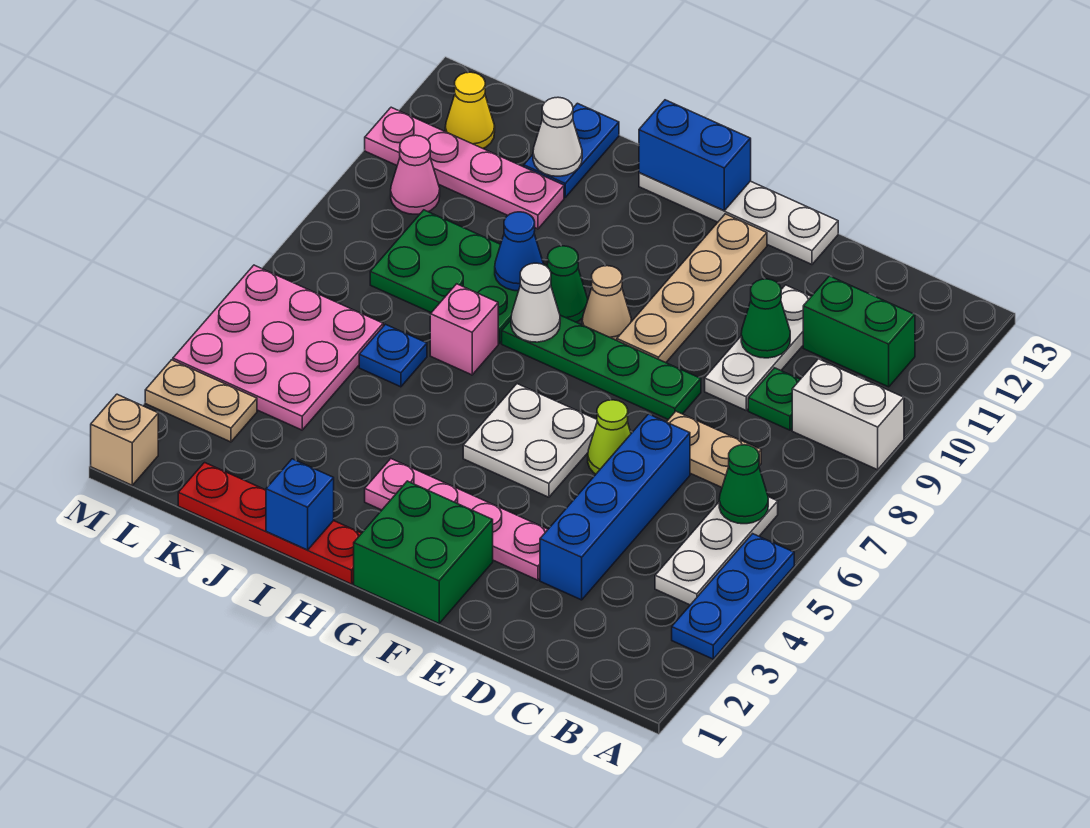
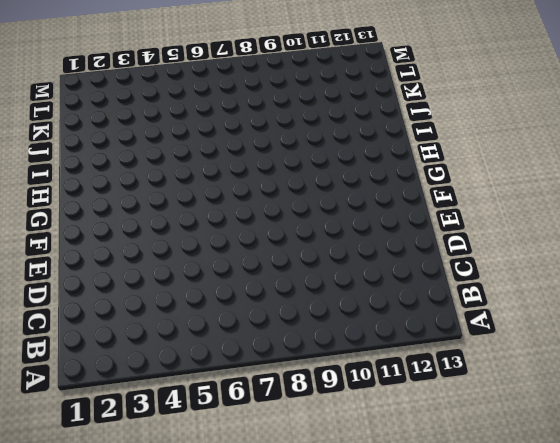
none -> blue plate A3:A5 level 1
none -> white brick A9:B9 level 1
none -> white plate B4:B6 level 1
none -> green brick B11:C11 level 1

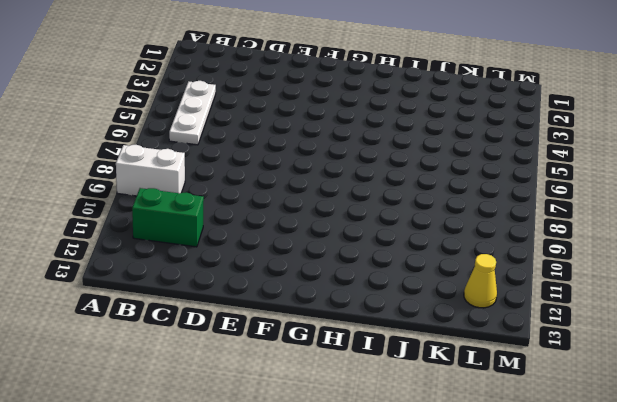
none -> blue plate A3:A5 level 1
none -> tan plate C7:D7 level 1
none -> green plate C9 level 1
none -> blue brick D3:D6 level 1

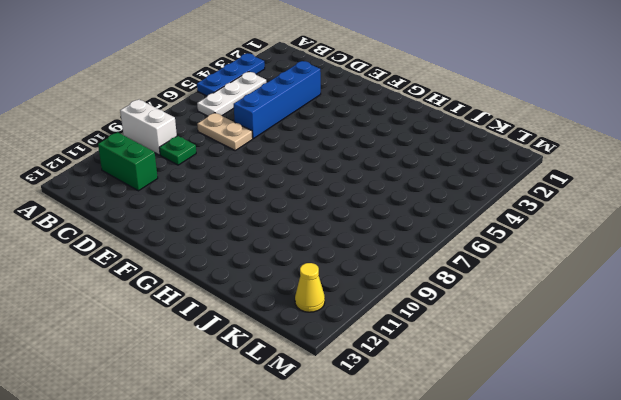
none -> white plate D9:D11 level 1
none -> pink plate E3:H3 level 1
none -> lime cone E6 level 1
none -> green plate E8:H8 level 1

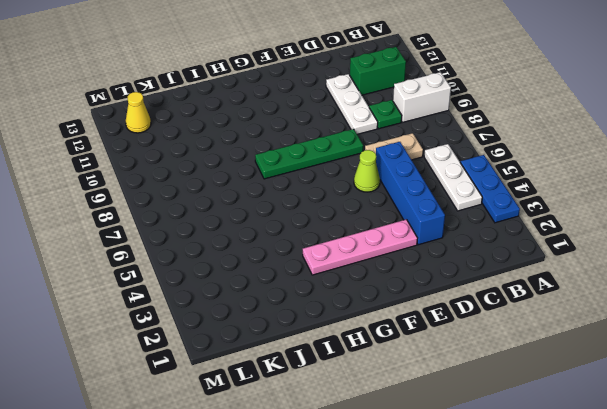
none -> white plate E13:H13 level 1
none -> green brick F1:G2 level 1
none -> white plate F5:G6 level 1
none -> tan plate F9:F12 level 1

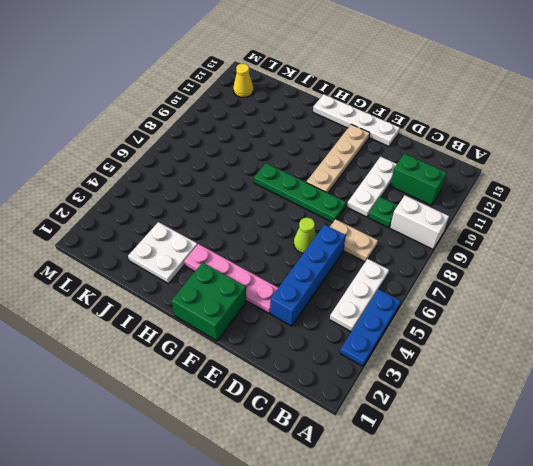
white plate I2:J3 level 1 -> white plate F5:G6 level 1
none -> tan cone G9 level 1
none -> red plate H1:K1 level 1
none -> green cone H9 level 1
none -> pink brick I7 level 1

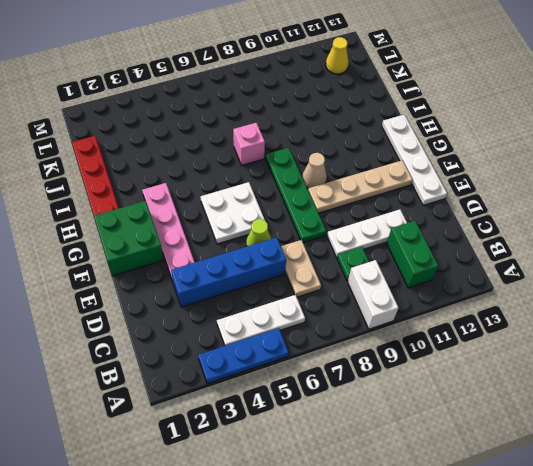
none -> green cone H9 level 1
none -> green plate I8:K9 level 1
none -> blue plate J6 level 1
none -> pink plate J11:M11 level 1

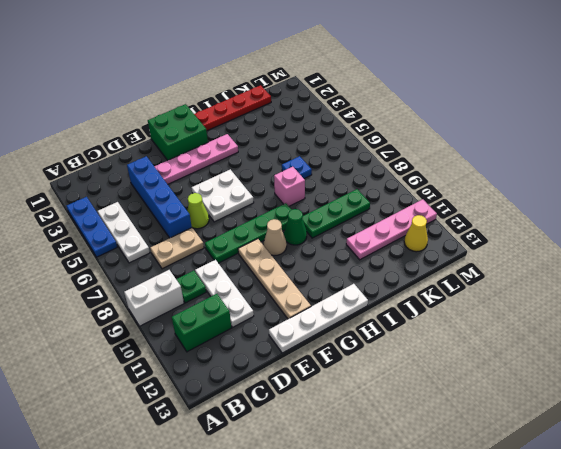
green plate I9:K9 level 1 -> green plate I8:K9 level 1
none -> blue plate J12:J13 level 1
none -> pink plate K4:M6 level 1
none -> tan plate L3:M3 level 1
none -> pink cone L10 level 1

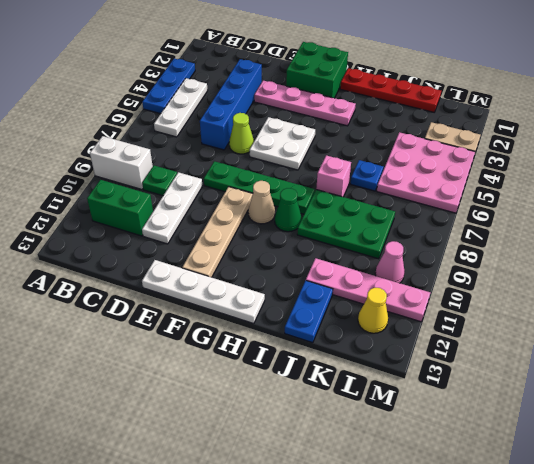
none -> tan plate C7:D7 level 1
none -> tan brick M1 level 1
none -> green cone B6 level 2
none -> green cone D10 level 2

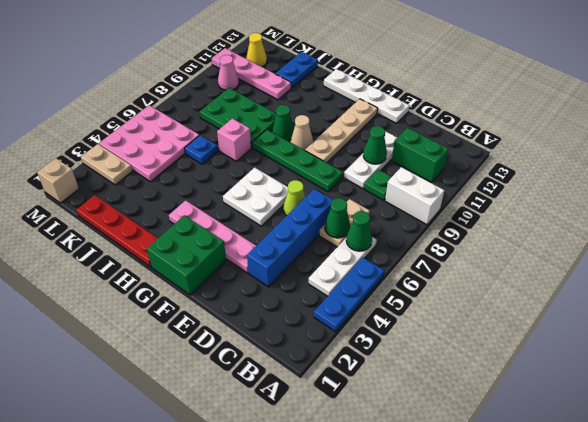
tan plate C6:C7 level 1 -> tan plate C7:D7 level 1
green cone C6 level 2 -> none
none -> blue brick G13:H13 level 2
none -> white cone H8 level 2
none -> blue brick I1 level 2
none -> blue cone I9 level 2

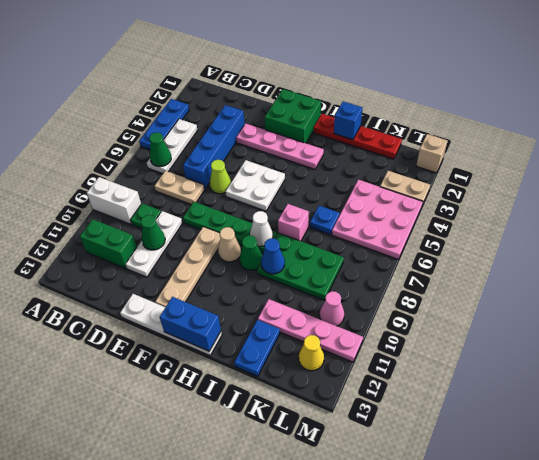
none -> white cone J12 level 2

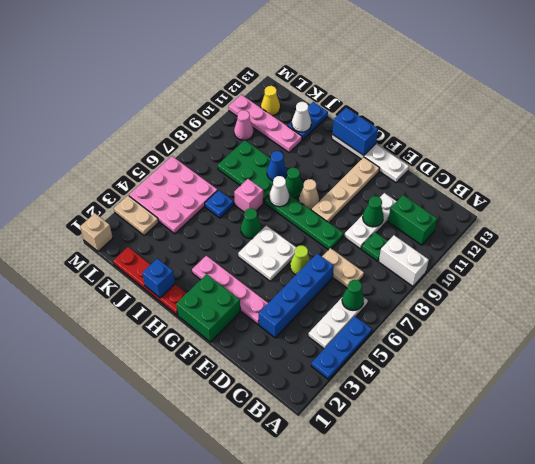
green cone H6 level 1 -> none

